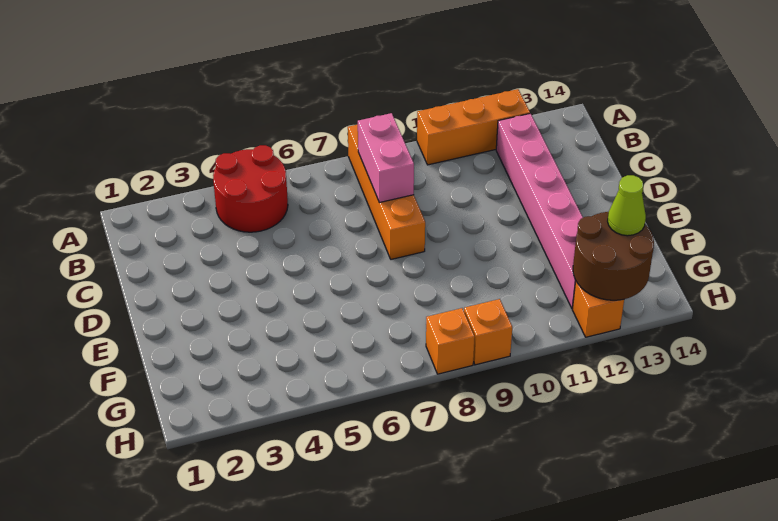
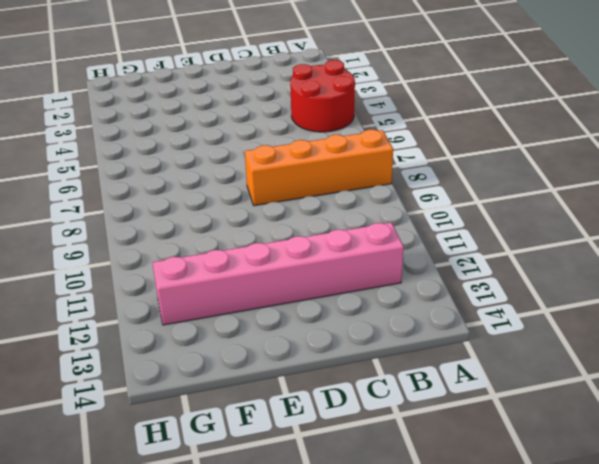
none -> orange brick A10:A12 level 1
none -> orange brick H8 level 1

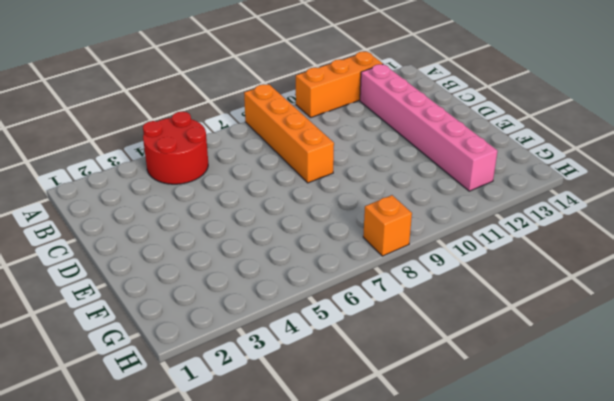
none -> orange brick H9 level 1
none -> orange brick H12 level 1

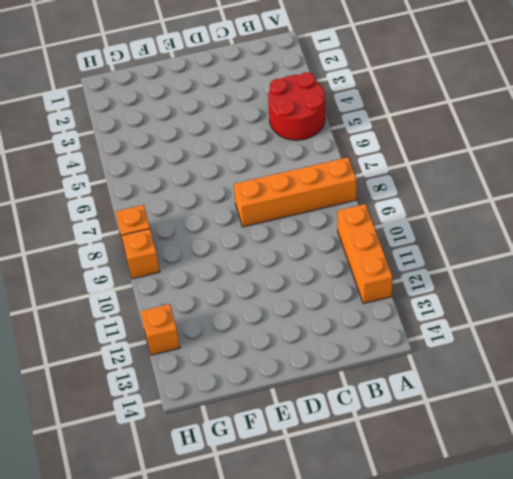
none -> pink brick B12:G12 level 1
none -> pink brick B8:C8 level 2

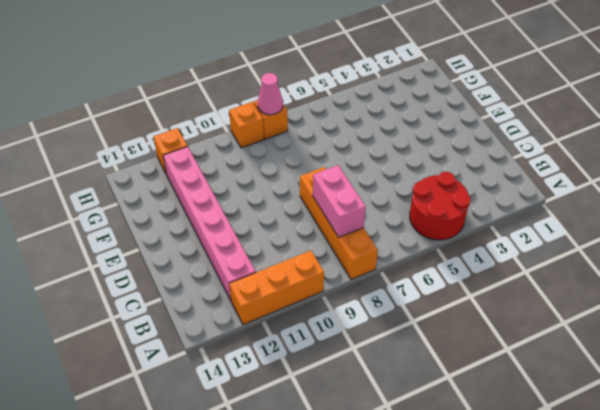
pink cone H8 level 2 -> none
none -> brown round brick G12:H13 level 2
none -> lime cone G13 level 3

